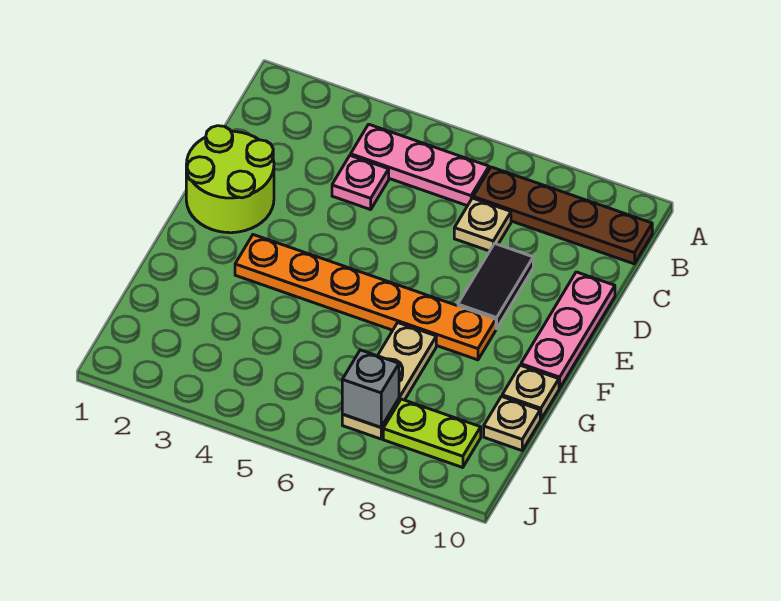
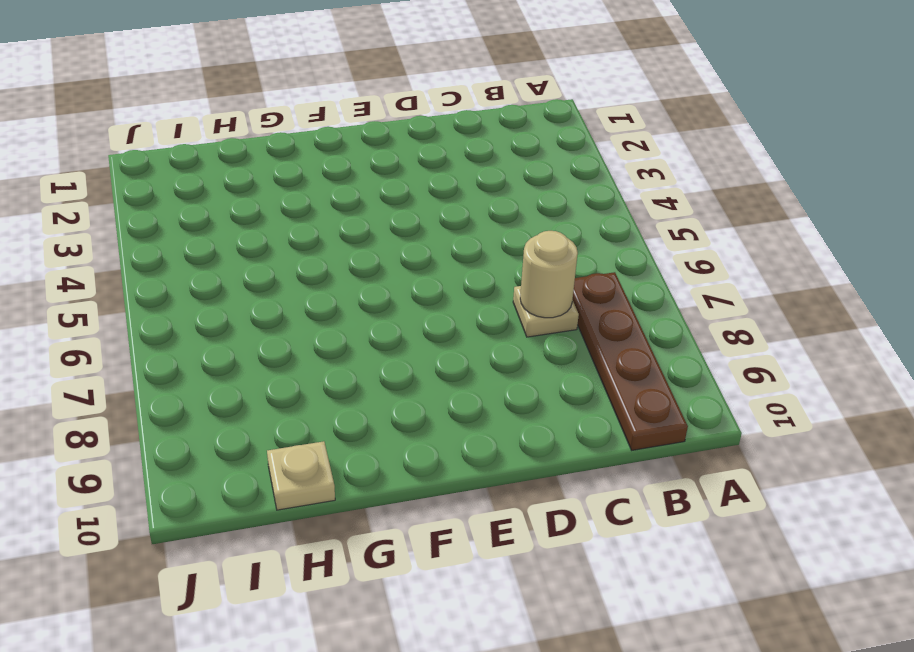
tan round brick C7 level 2 -> none
none -> pink plate B4:B6 level 1
none -> pink plate C4 level 1
none -> lime round brick D1:E2 level 1

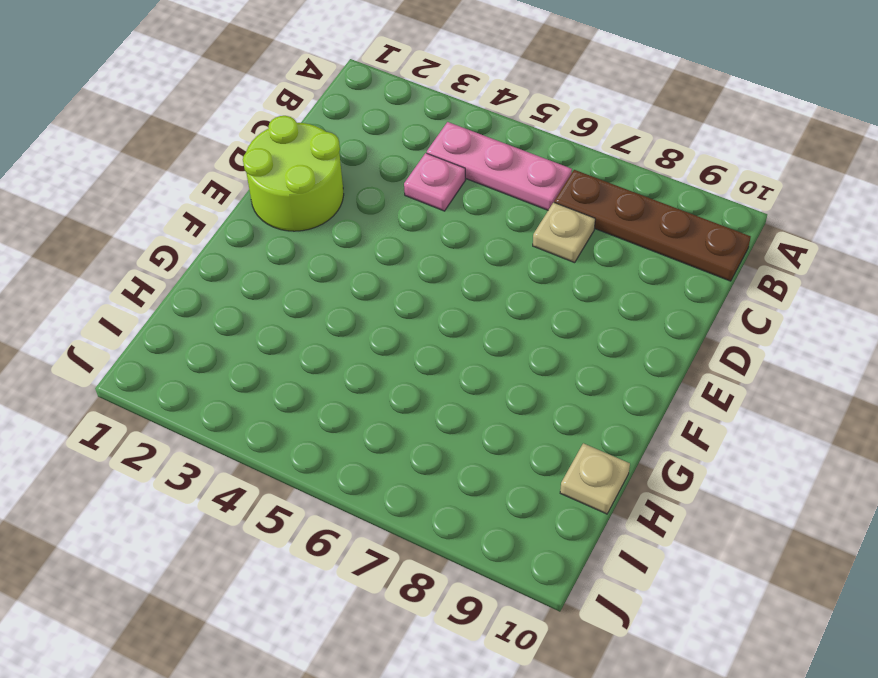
none -> black tile D8:E8 level 1
none -> pink plate D10:F10 level 1
none -> orange plate F3:F8 level 1

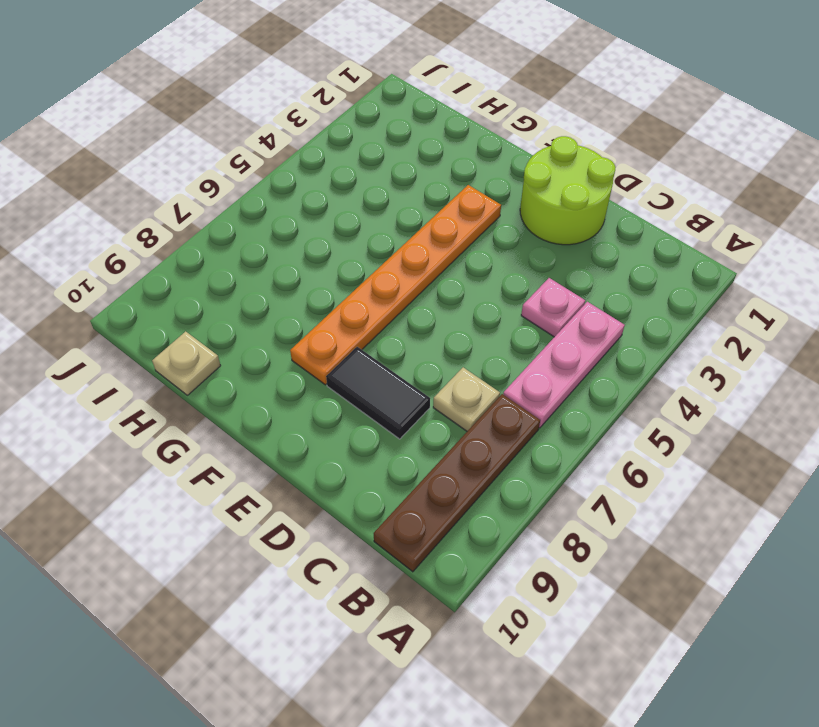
none -> pink plate D10:F10 level 1
none -> tan plate G7:I7 level 1
none -> tan plate G10 level 1

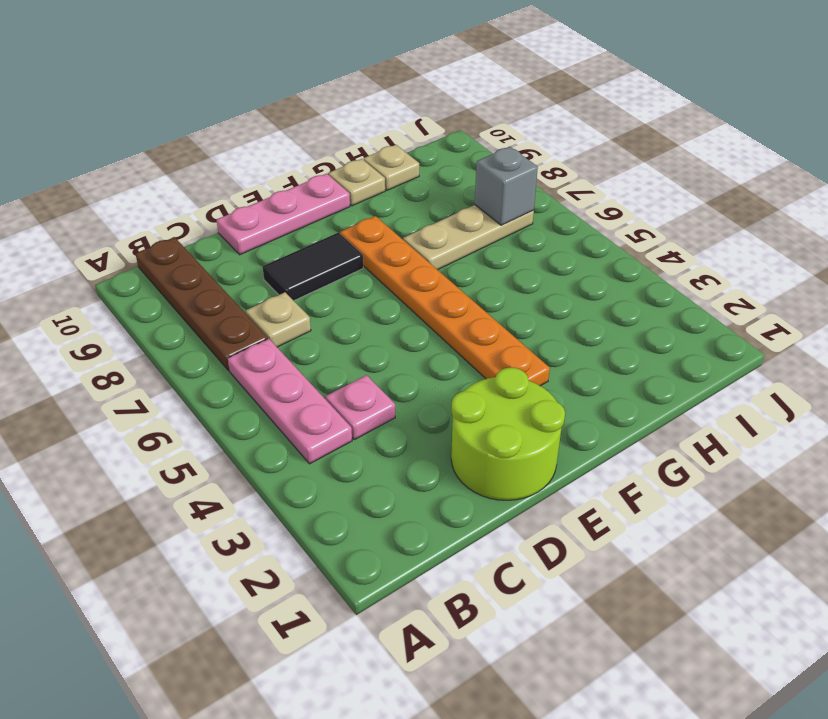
none -> lime plate I8:I9 level 1

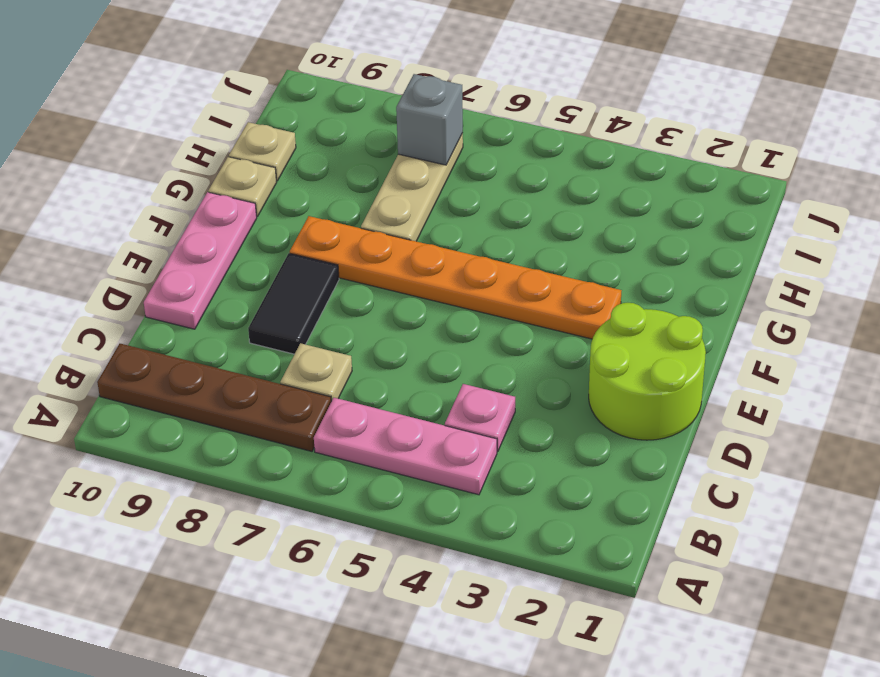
none -> lime plate I8:I9 level 1

